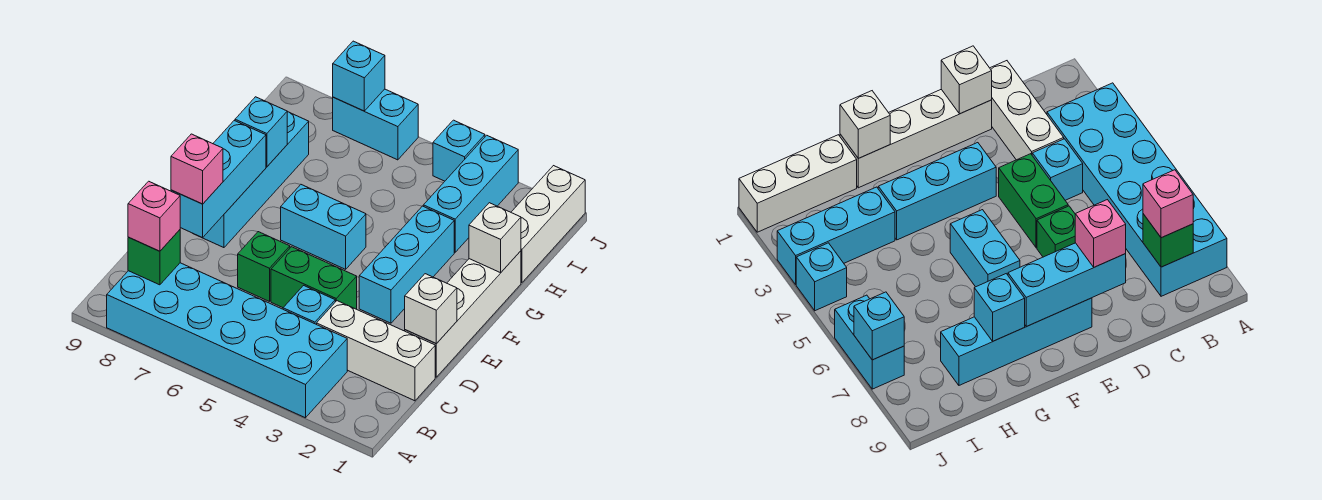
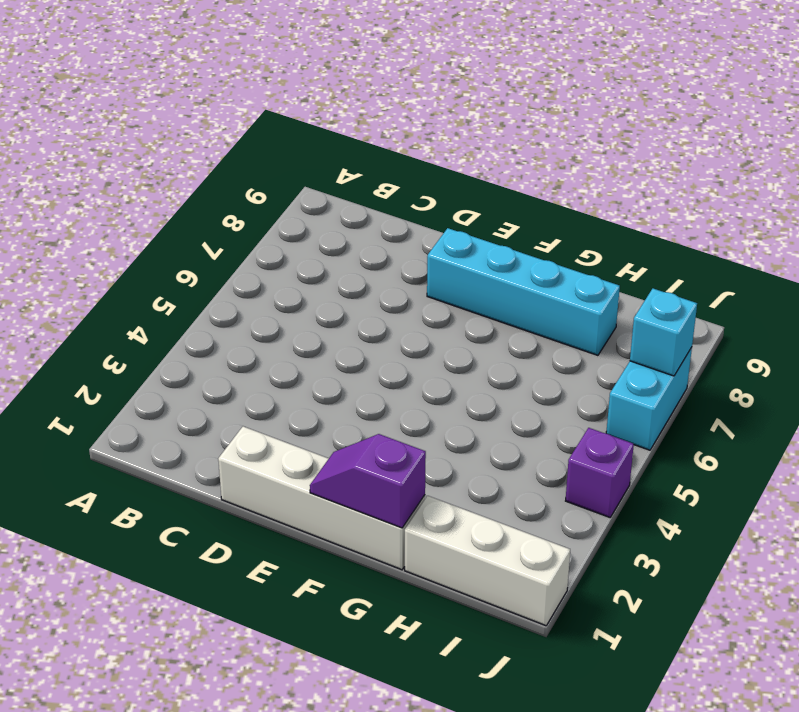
purple slope F1:G1 level 2 top G -> white brick G1 level 2
purple brick J4 level 1 -> cyan brick J4 level 1
none -> cyan brick A3:B8 level 1
none -> white brick C1:C3 level 1
none -> cyan brick C4 level 1

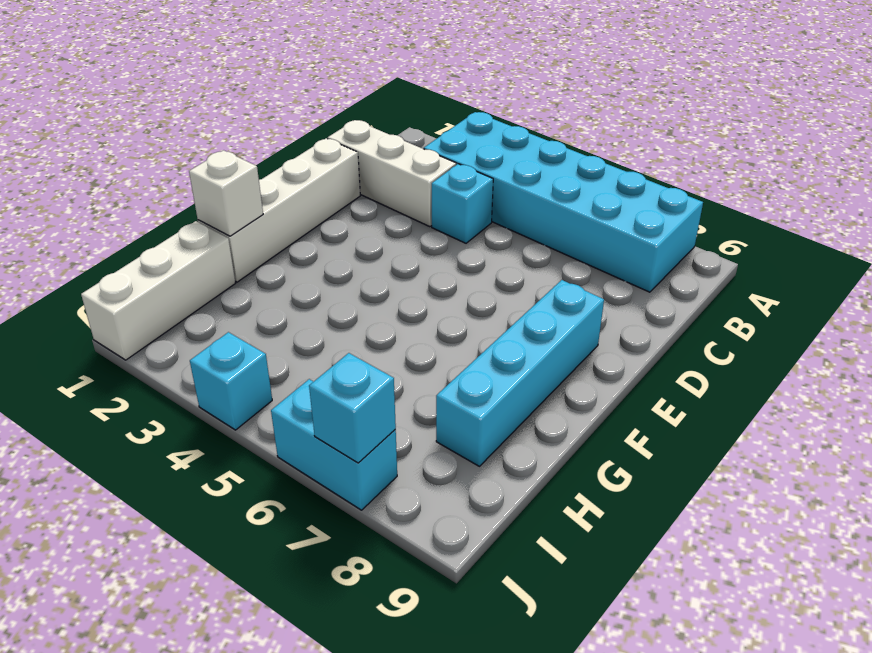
none -> green brick D4:D5 level 1
none -> green brick D6 level 1
none -> cyan brick E3:G3 level 1

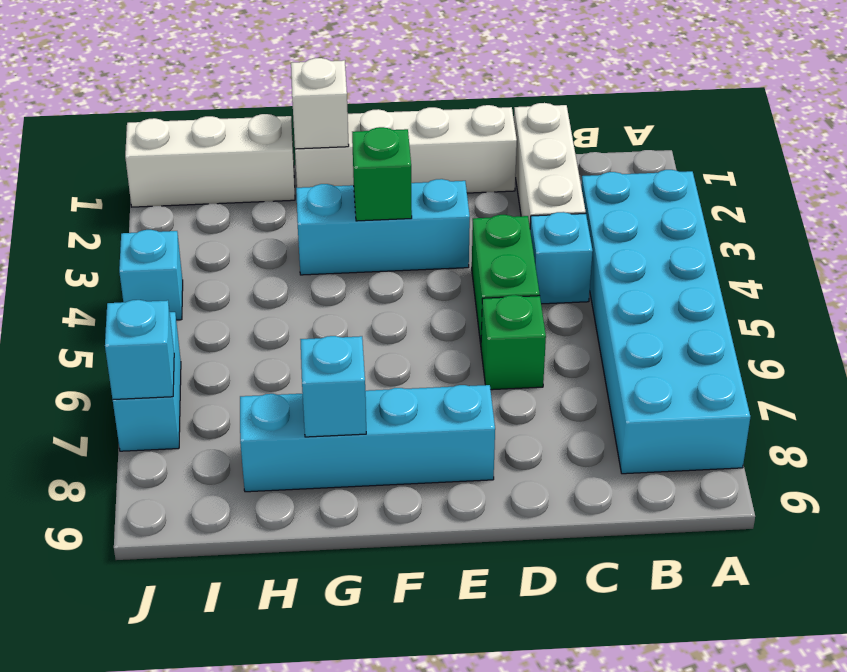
green brick F3 level 2 -> green brick B8 level 2
none -> cyan brick F5:F6 level 1
none -> cyan brick H3:J3 level 1
none -> white brick D1 level 2

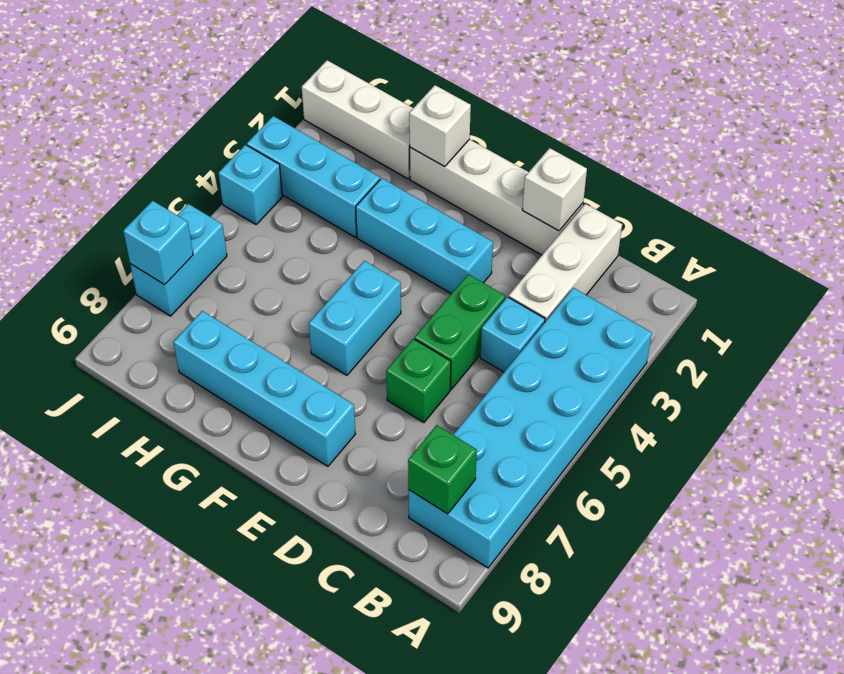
none -> cyan brick D8:F8 level 2
none -> cyan brick G8 level 2
none -> pink brick B8 level 3

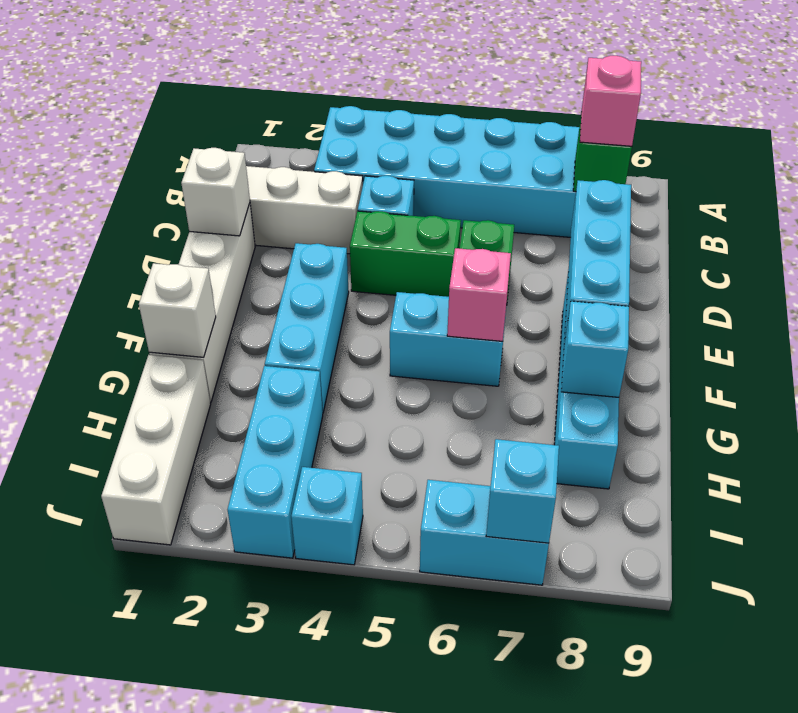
pink brick F6 level 2 -> pink brick D8 level 3

